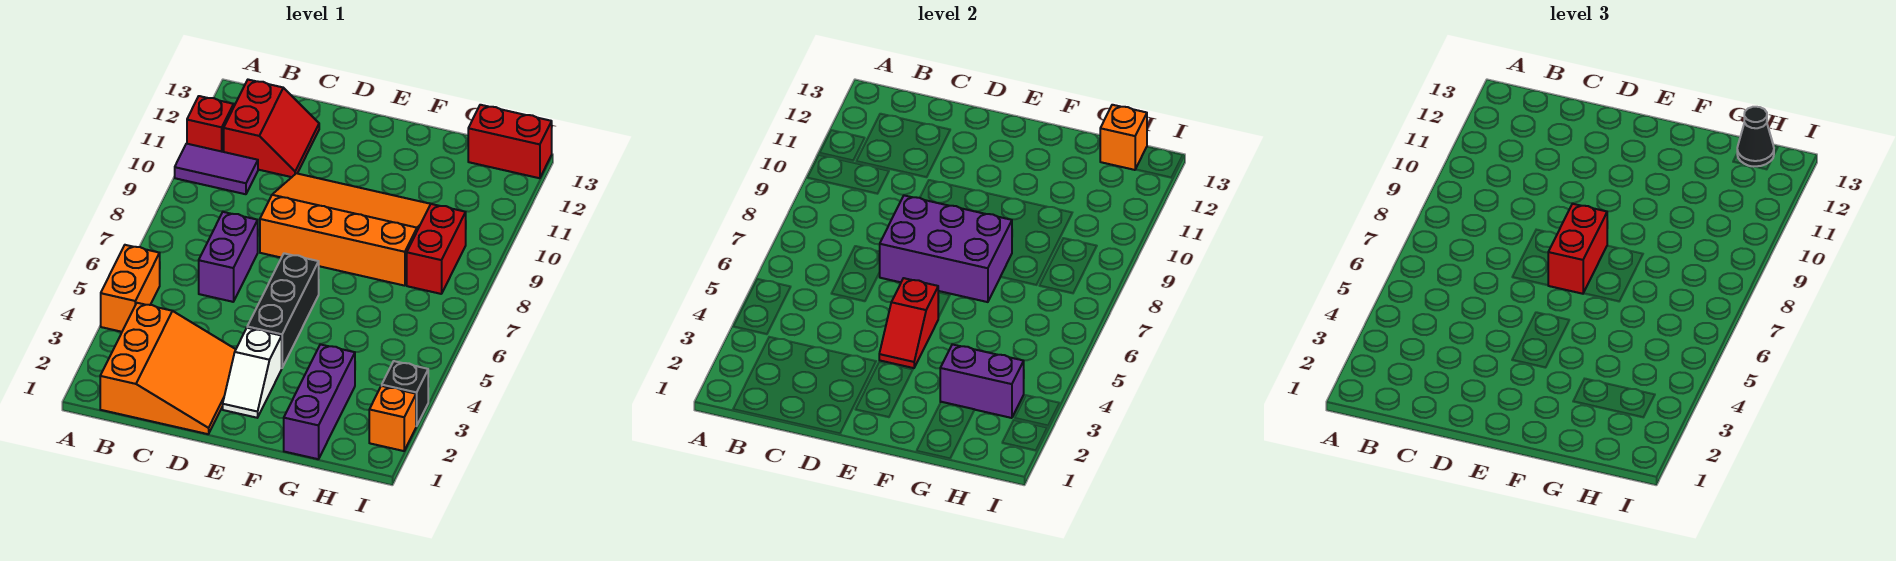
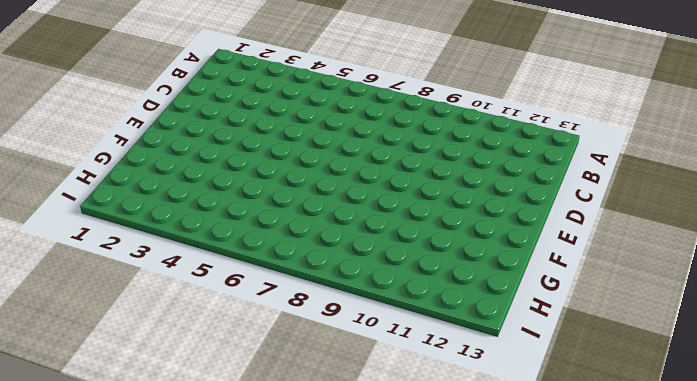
none -> orange brick A4:A5 level 1
none -> purple tile A10:B10 level 1
none -> red brick A11 level 1

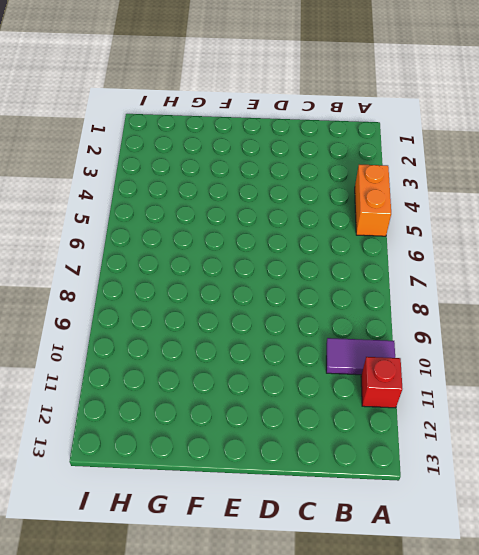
none -> orange slope B1:D3 level 1 top B
none -> red slope B11:C12 level 1 top B
none -> purple brick C6:C7 level 1

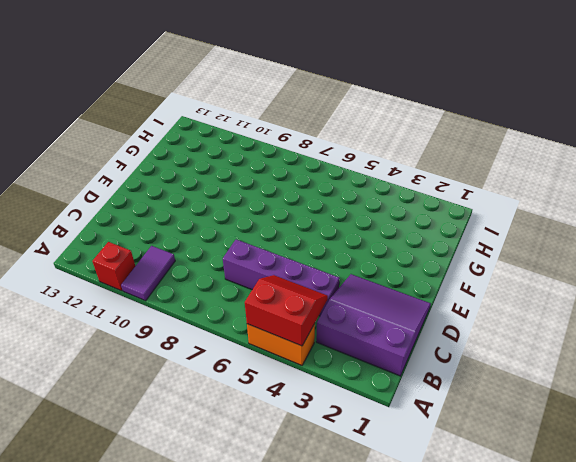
red slope A4:B5 level 2 top A -> red slope B11:C12 level 1 top B
purple slope B1:D3 level 1 top B -> orange slope B1:D3 level 1 top B
purple brick C4:C7 level 1 -> purple brick C6:C7 level 1
none -> orange slope D8:G10 level 1 top 8
none -> white slope E2:E3 level 1 top 3
none -> black brick E4:E6 level 1

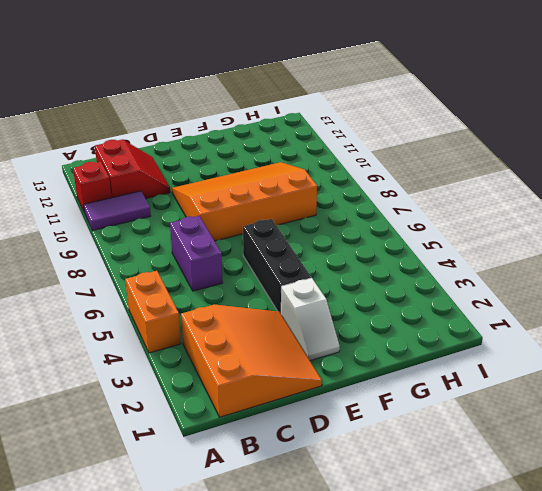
none -> purple brick G1:G3 level 1
none -> red brick H8:H9 level 1
none -> red brick H13:I13 level 1

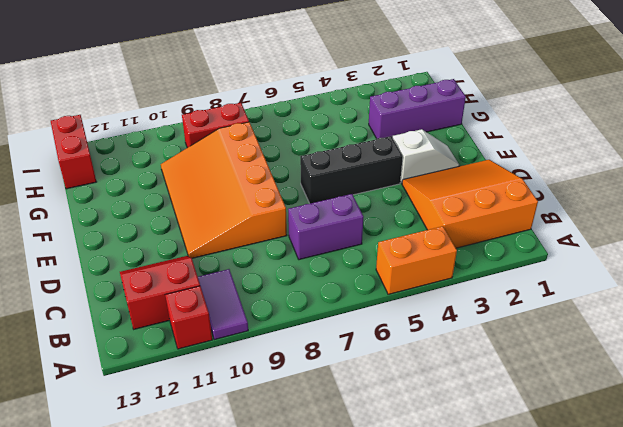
none -> orange brick I2 level 1
none -> black brick I3 level 1
none -> purple brick D7:F8 level 2

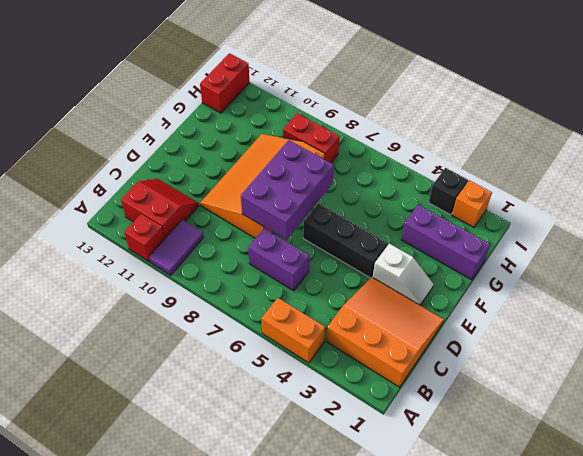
none -> red slope E4:E5 level 2 top 5
none -> purple brick G3:H3 level 2
none -> orange brick H13 level 2

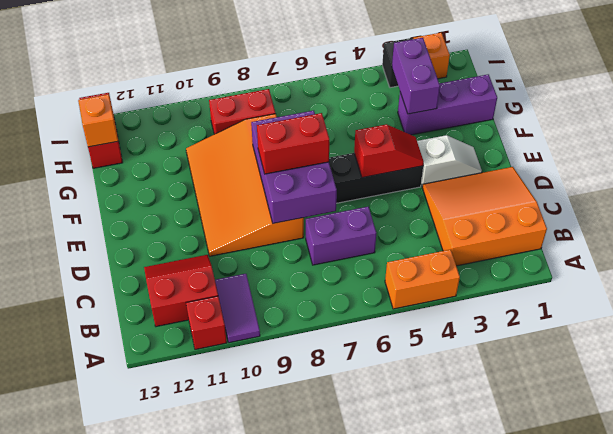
none -> black cone H13 level 3

